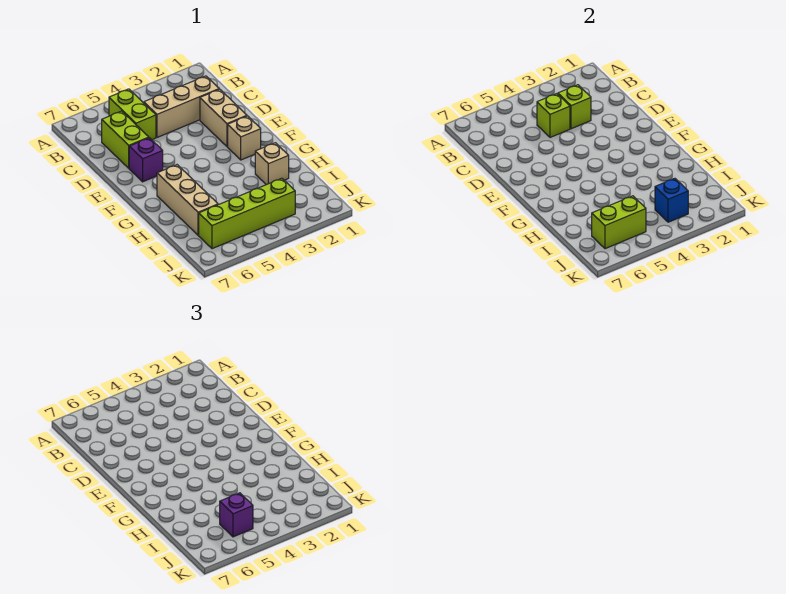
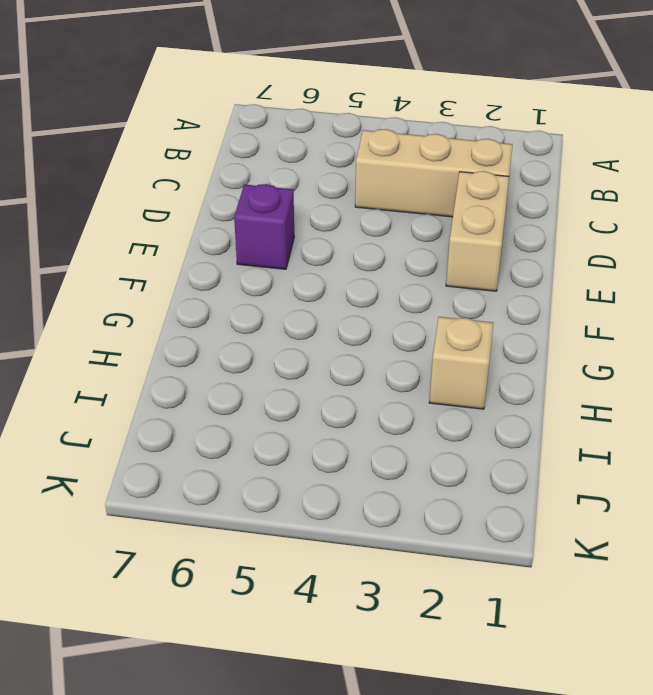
none -> lime brick B5:C5 level 1
none -> lime brick C6:D6 level 1
none -> tan brick F2 level 1

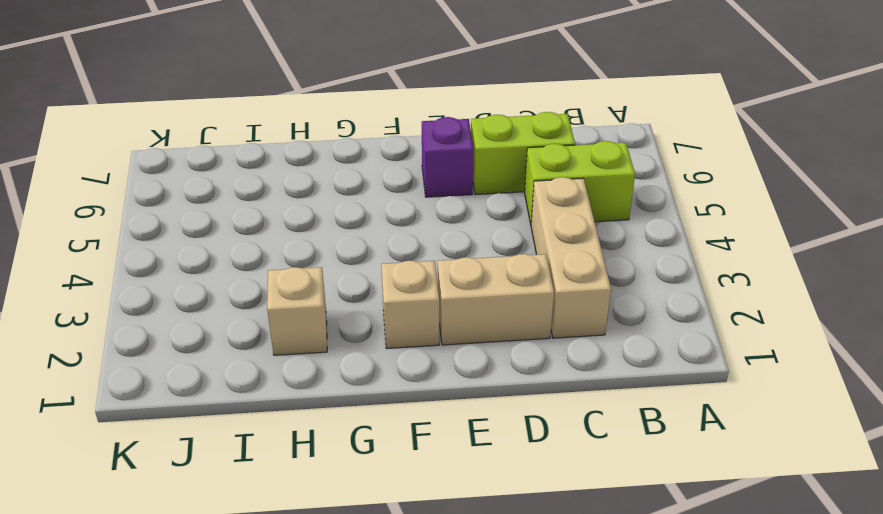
none -> tan brick G6:I6 level 1
none -> lime brick J3:J6 level 1
none -> lime brick C3 level 2

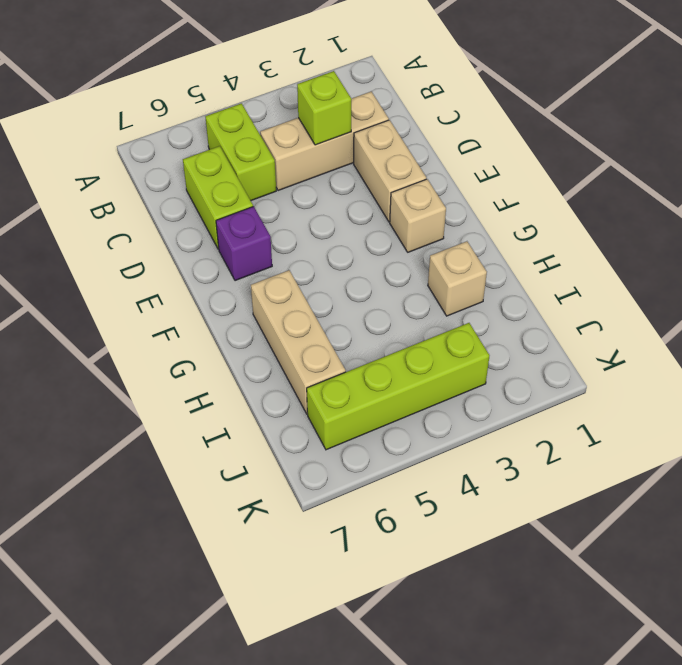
none -> lime brick C4 level 2
none -> blue brick J3 level 2
none -> lime brick J5:J6 level 2

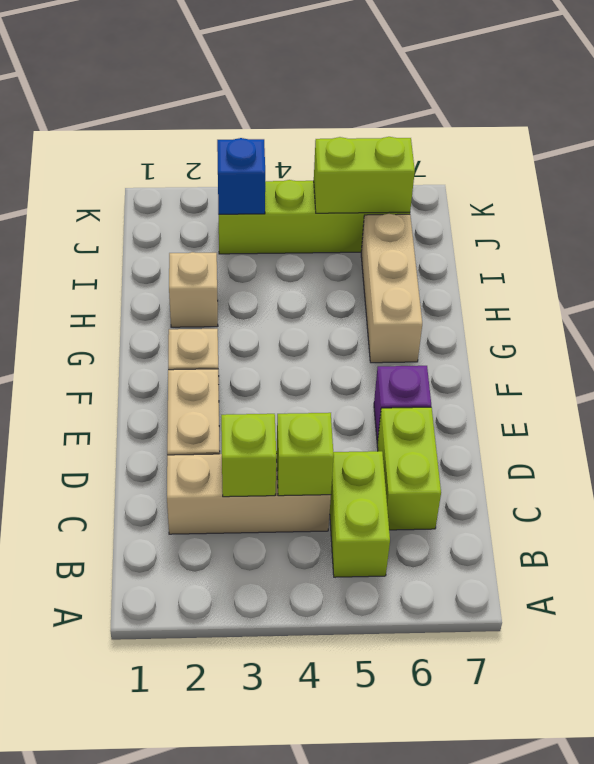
none -> purple brick J5 level 3

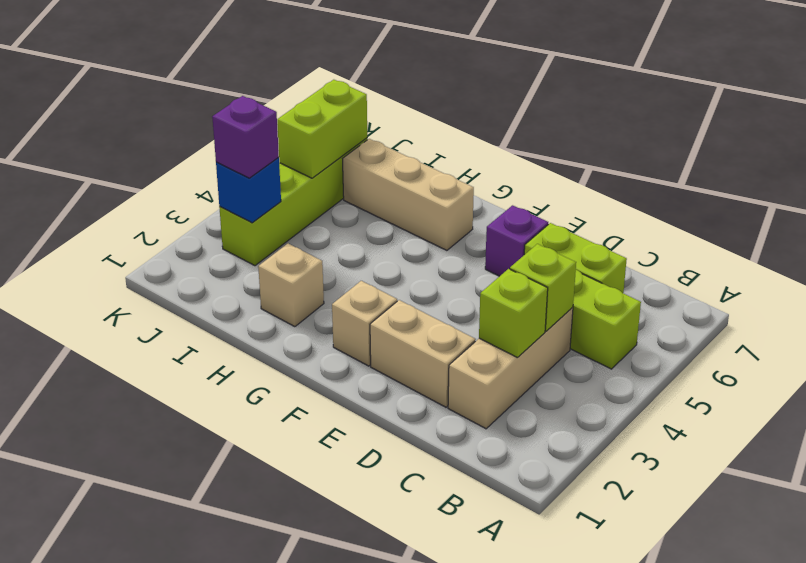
purple brick J3 level 3 -> purple brick J5 level 3

